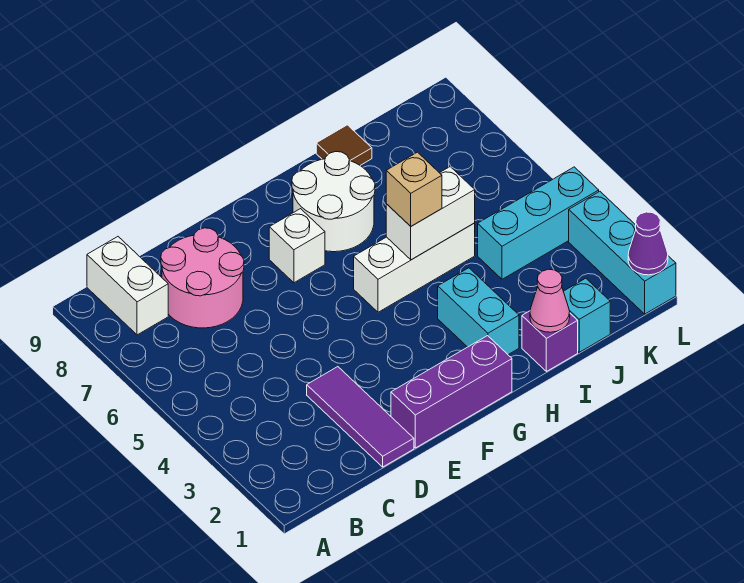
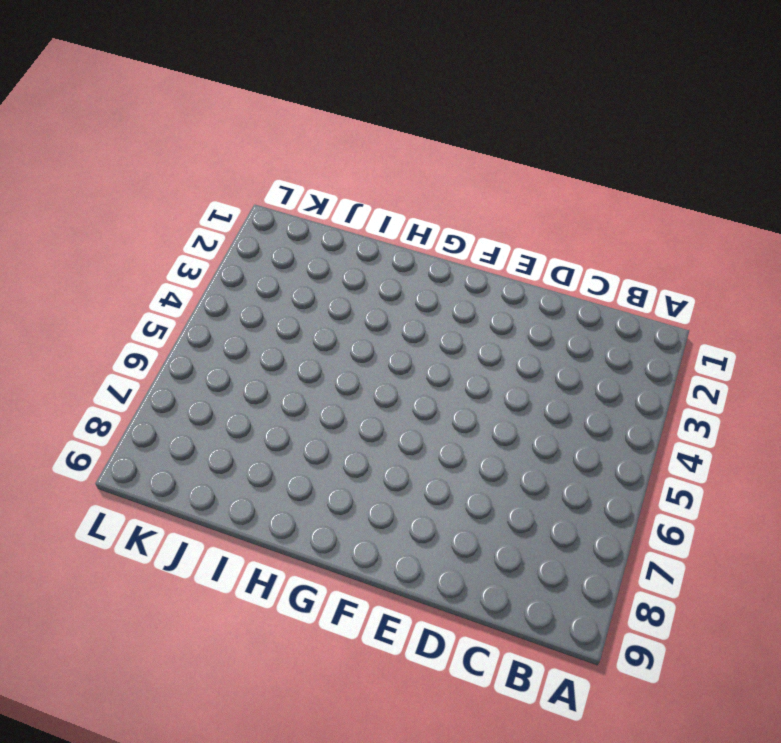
none -> white brick B8:B9 level 1
none -> pink round brick C7:D8 level 1
none -> purple tile D1:D3 level 1

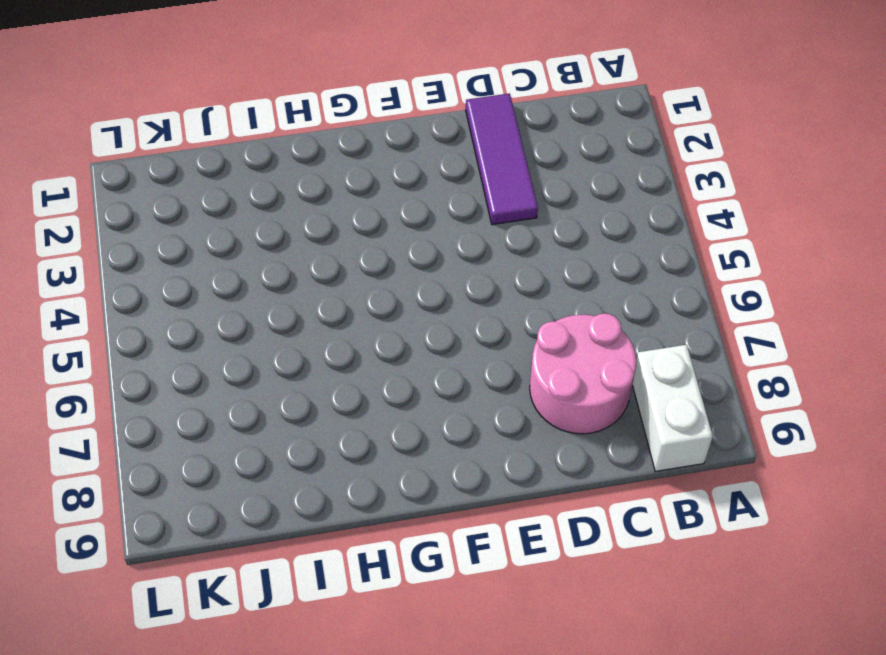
none -> purple brick E1:G1 level 1
none -> white brick F7 level 1
none -> white brick G5:I5 level 1

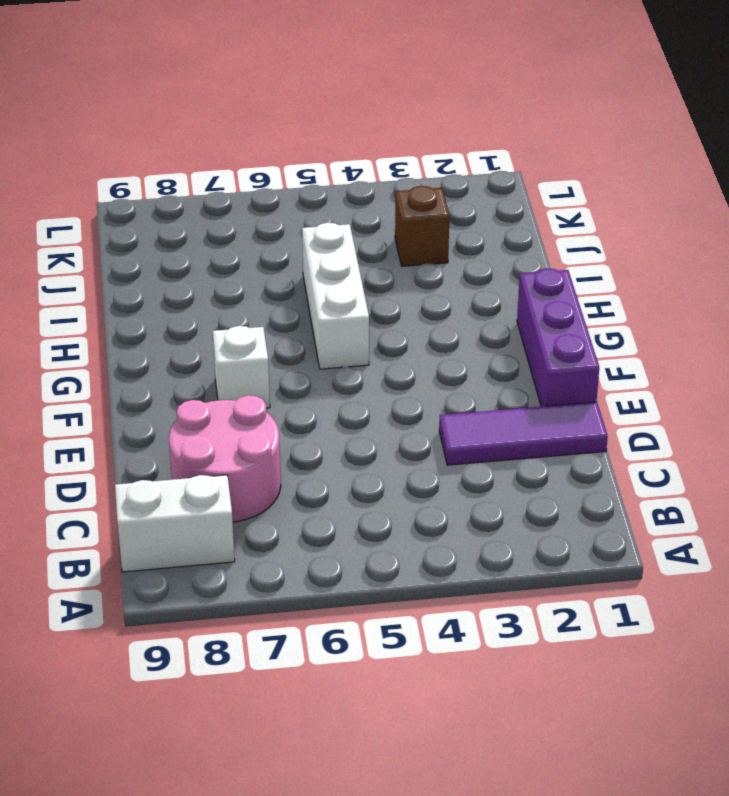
brown brick J3 level 1 -> none
none -> white round brick G7:H8 level 1
none -> cyan brick H2:H3 level 1
none -> purple brick I1 level 1

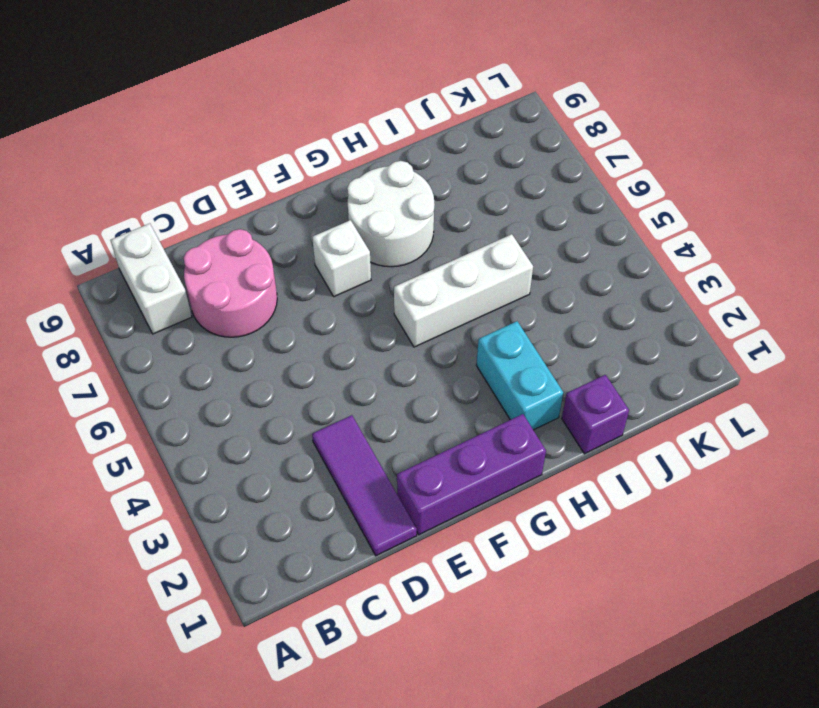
none -> brown tile I9 level 1
none -> cyan brick J1 level 1
none -> cyan brick J4:L4 level 1

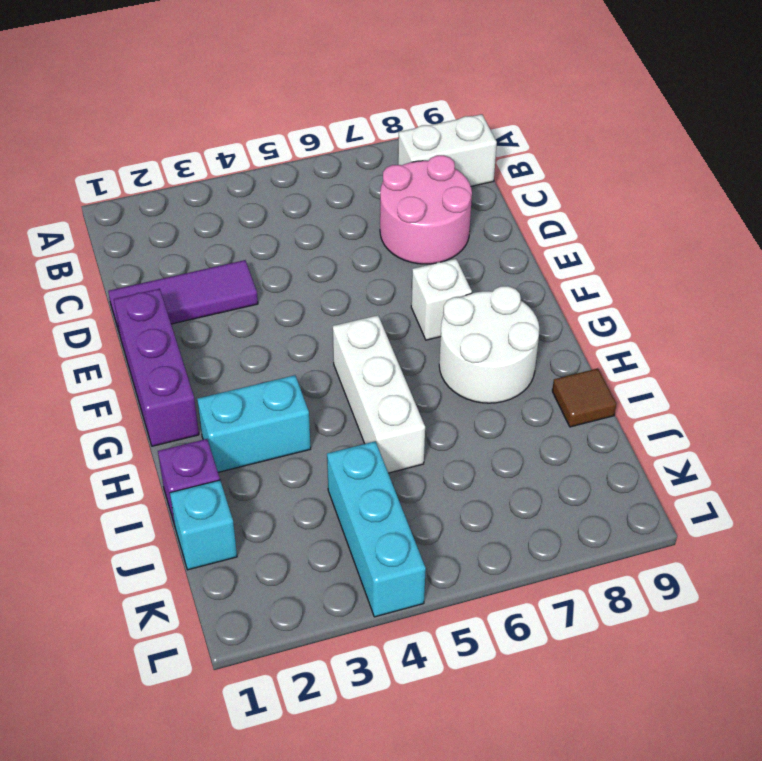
none -> cyan brick L1:L3 level 1
none -> white brick H5:I5 level 2
none -> pink cone I1 level 2

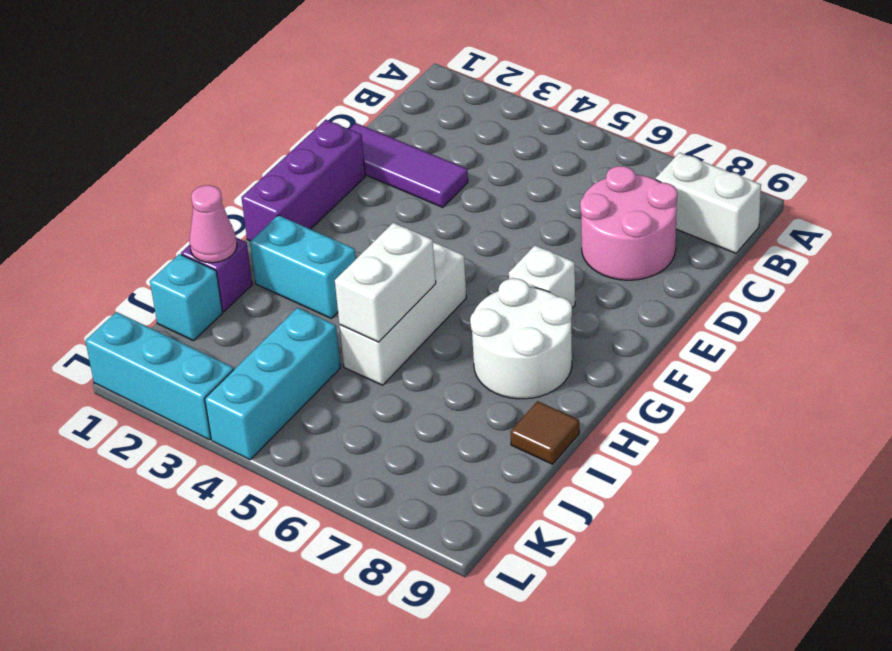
none -> purple cone L1 level 2
none -> tan brick H5 level 3

